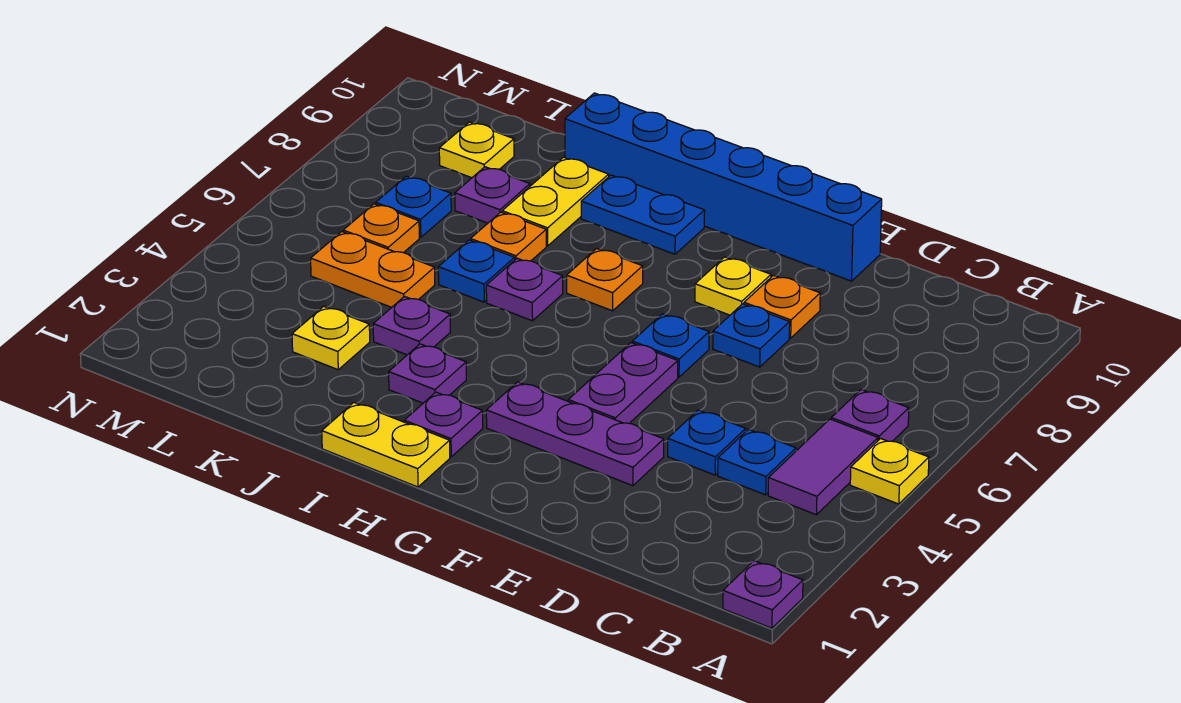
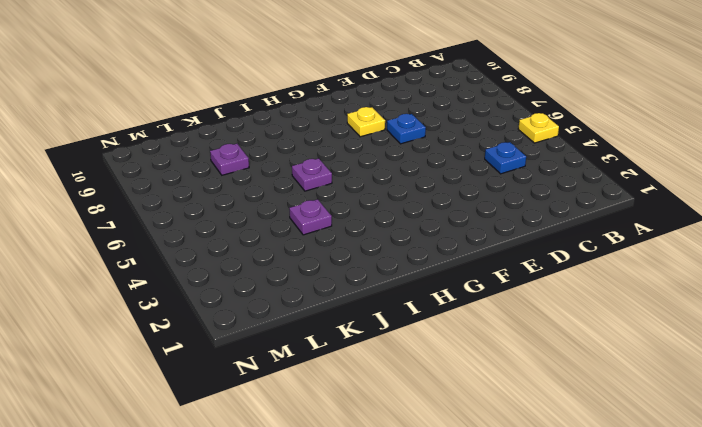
none -> purple plate A1 level 1
none -> purple tile B4:B5 level 1
none -> purple plate B6 level 1

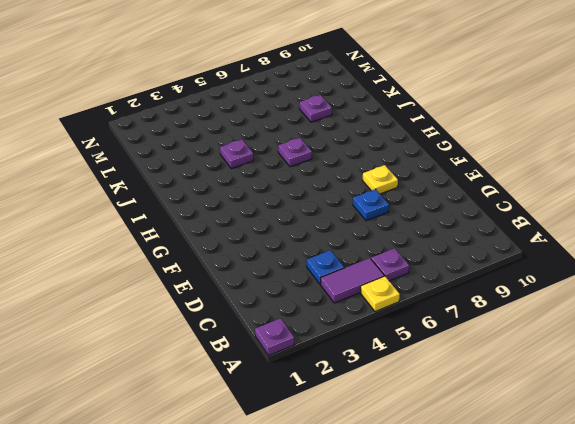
none -> blue plate D4 level 1
none -> purple plate E3:G3 level 1
none -> orange plate E8 level 1

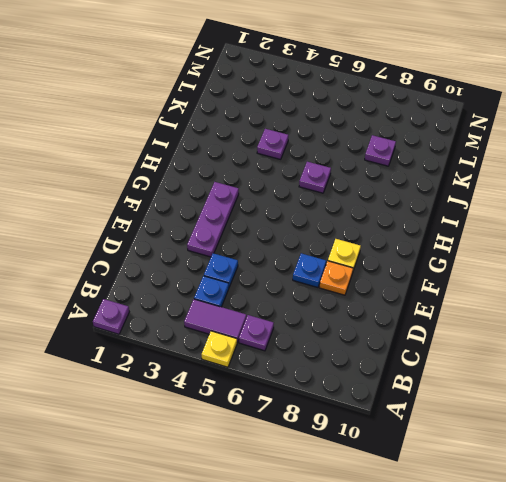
none -> blue brick E10:J10 level 1
none -> purple plate F4:F5 level 1
none -> blue plate F6 level 1

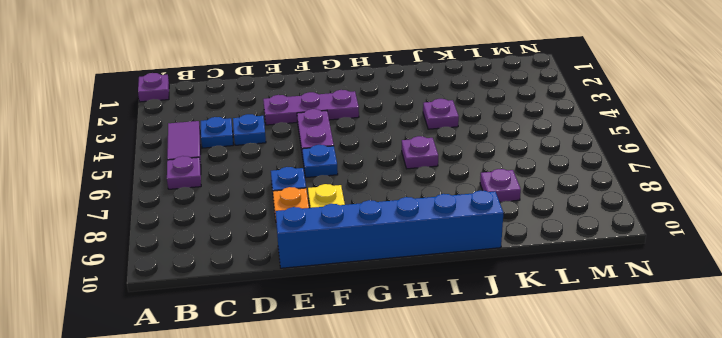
none -> yellow plate A5 level 1
none -> yellow plate H1:I1 level 1
none -> purple plate H2 level 1

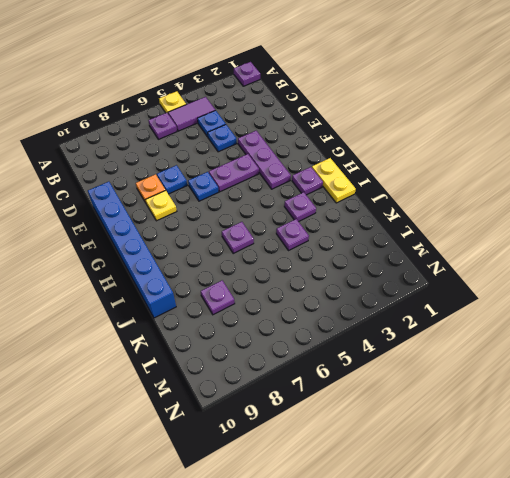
none -> orange plate H7 level 1
none -> blue plate H9:I9 level 1
none -> blue plate J6 level 1

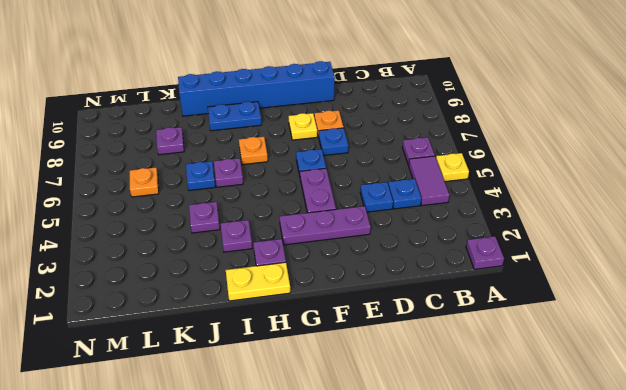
none -> orange plate J7 level 1
none -> yellow plate J8:J9 level 1
none -> yellow plate K3 level 1

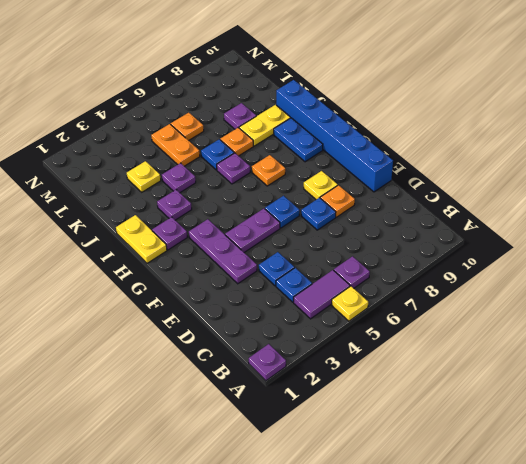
none -> blue plate L7 level 1
none -> yellow plate L9 level 1

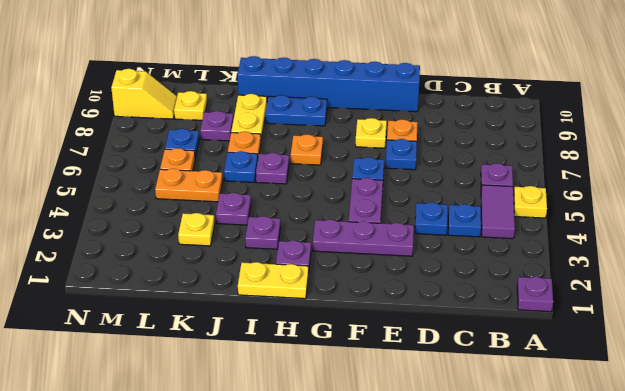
yellow slope M9:N9 level 1 top N -> none

